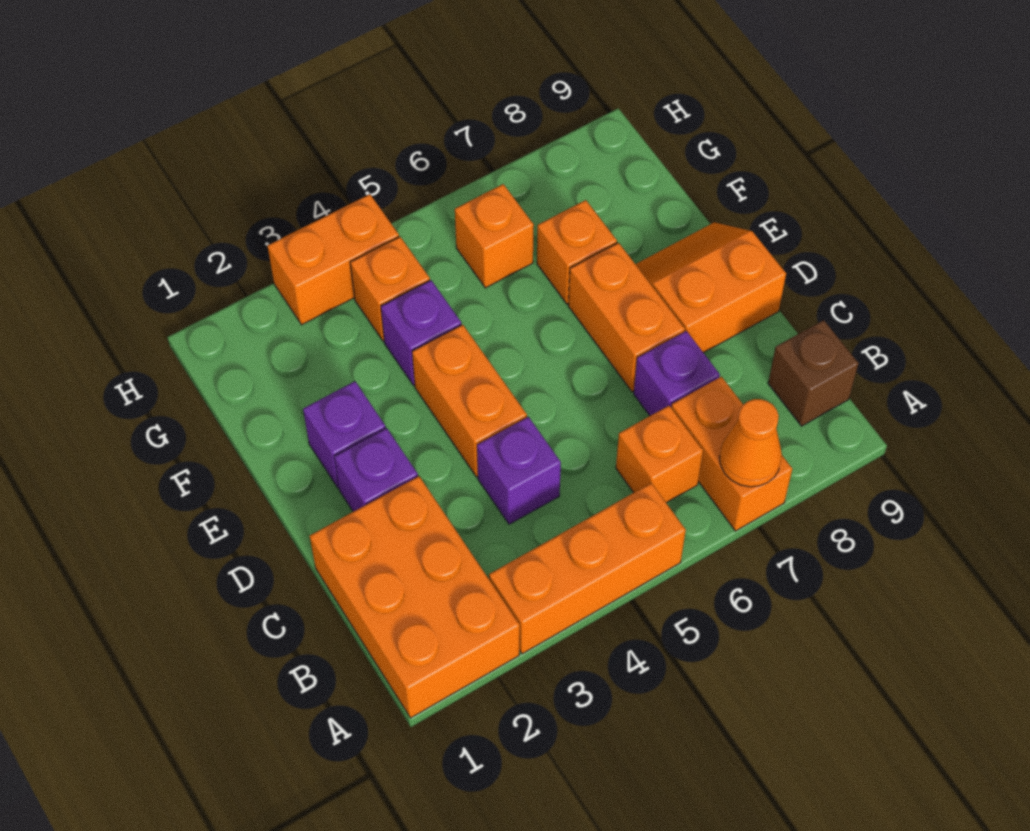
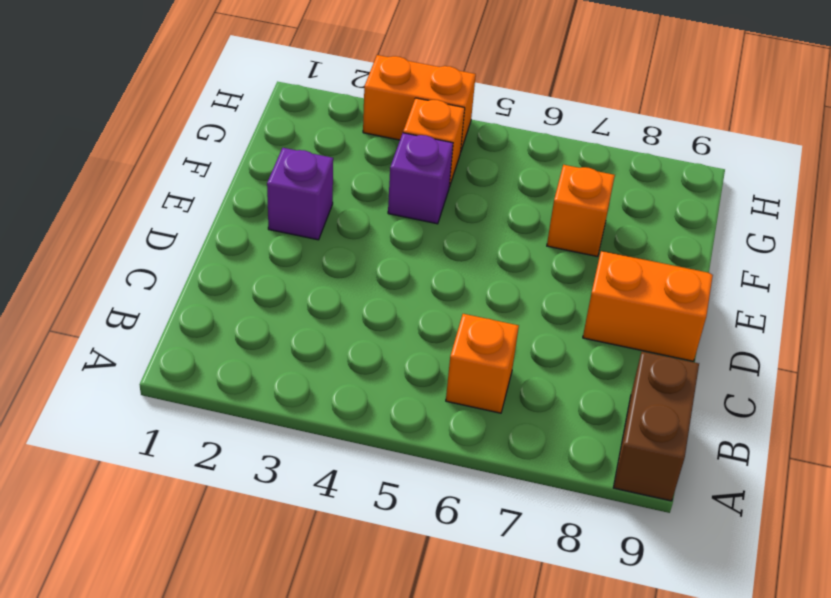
brown brick A9:B9 level 1 -> brown brick B9 level 1
none -> orange brick A1:C2 level 1
none -> orange brick A3:A5 level 1
none -> orange brick A7:B7 level 1

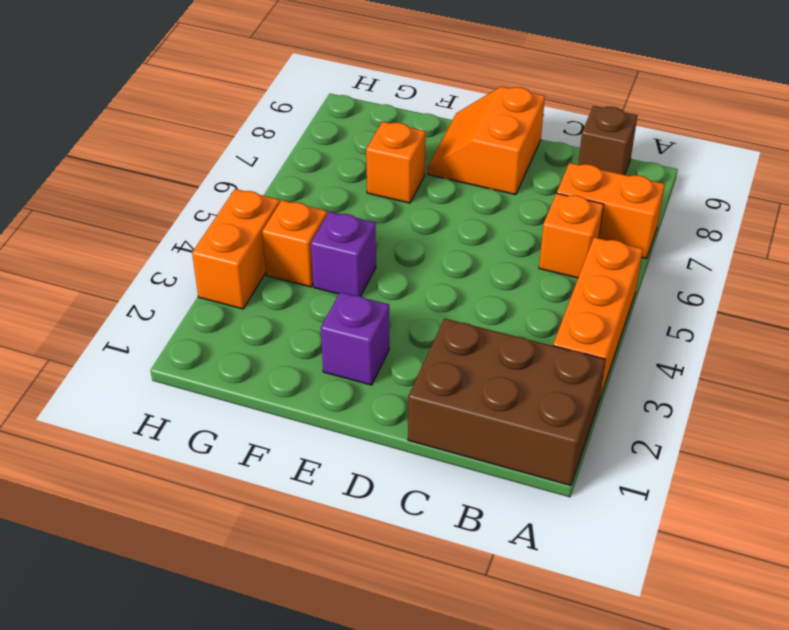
brown brick A1:C2 level 1 -> orange brick A1:C2 level 1
none -> purple brick C4 level 1
none -> purple brick C7 level 1
none -> purple brick D2 level 1

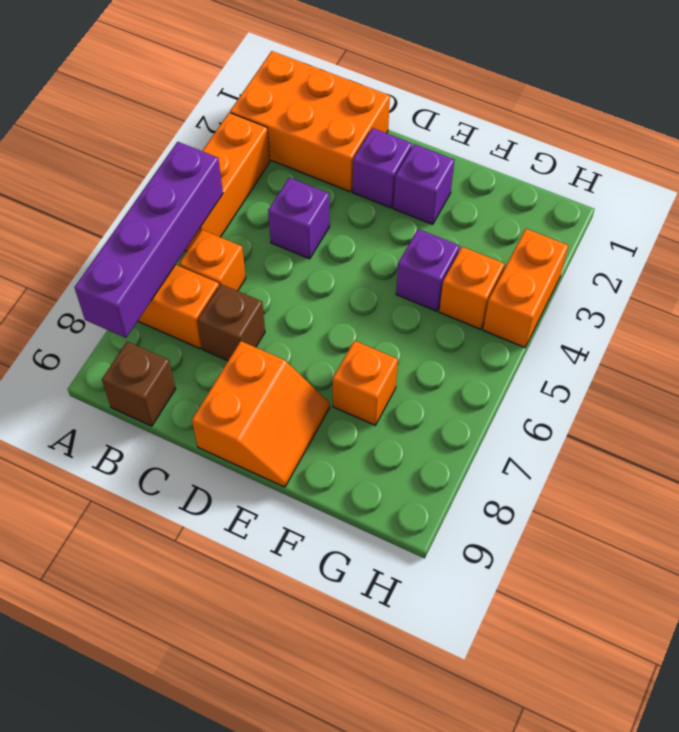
purple brick A5:A8 level 2 -> orange cone A7 level 2
brown brick C7 level 1 -> purple brick C7 level 1
none -> orange brick D4:E4 level 1
none -> orange brick D7:E7 level 1
none -> orange brick G6 level 1

